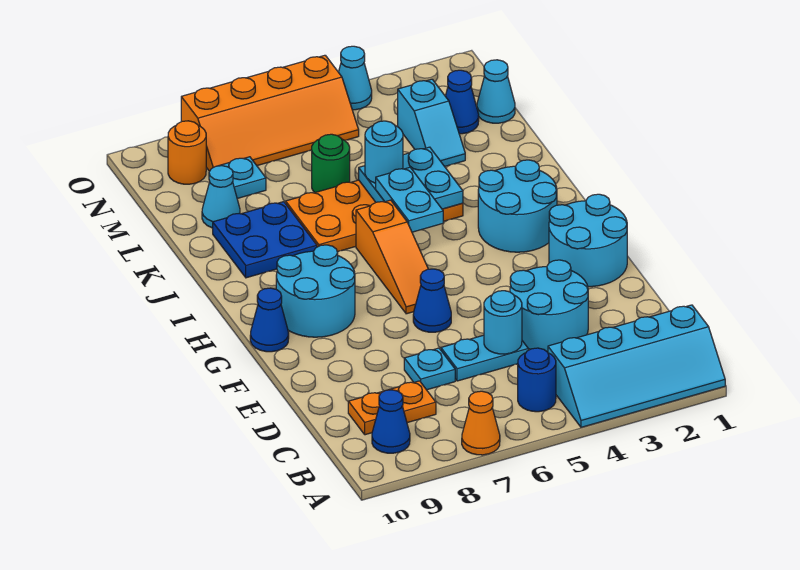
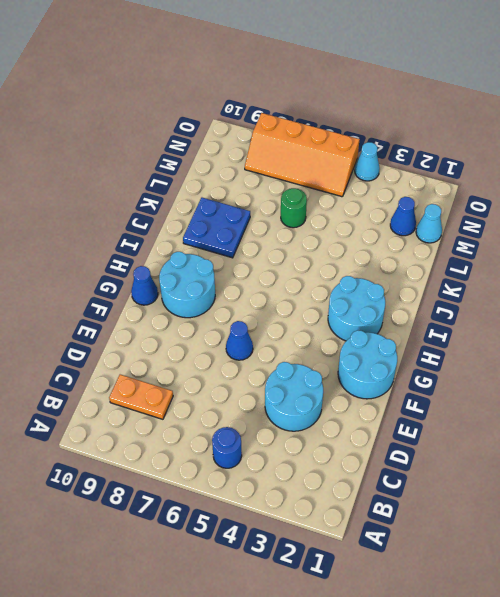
none -> cyan slope A1:B4 level 1 top B
none -> orange cone A7 level 1
none -> blue cone B9 level 1

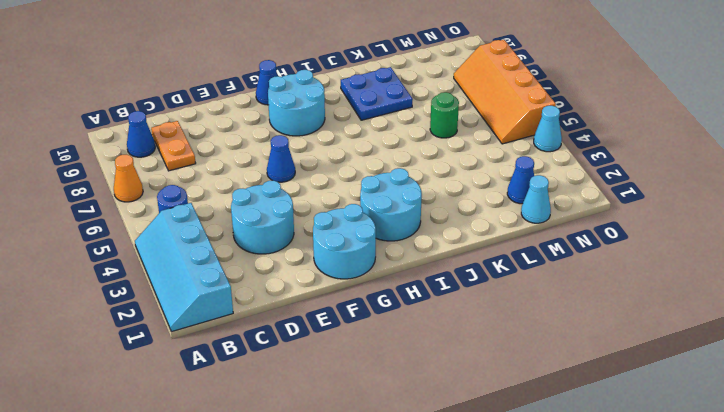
none -> cyan plate D5:D6 level 1
none -> cyan plate D7 level 1
none -> orange slope G6:I6 level 1 top I

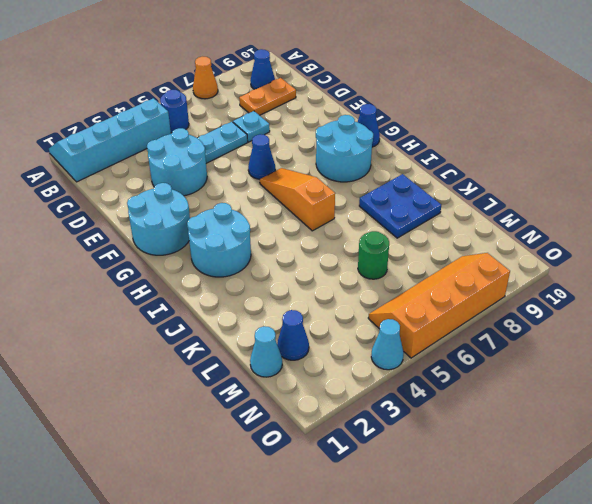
none -> orange plate J4:K7 level 1
none -> cyan slope L3:M3 level 1 top M
none -> cyan cone L9 level 1

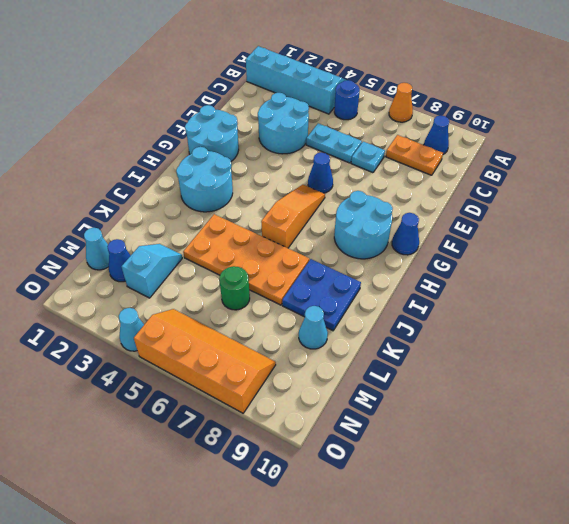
none -> cyan plate M8 level 1
none -> orange round brick N9 level 1
none -> cyan round brick D5 level 2

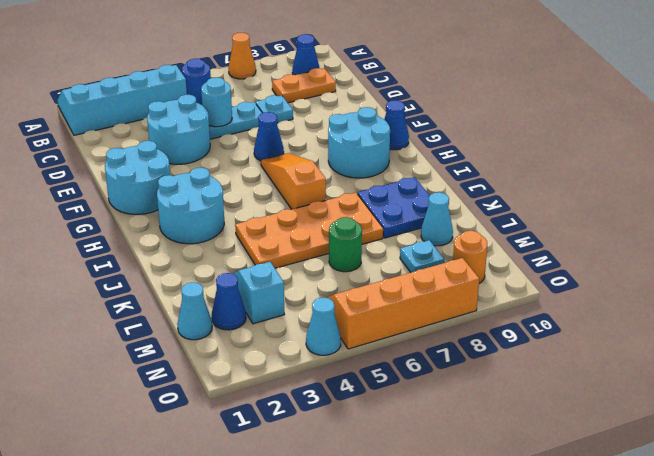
none -> cyan plate J4:K5 level 2
none -> cyan plate I5:J5 level 3
none -> cyan round brick K5 level 3

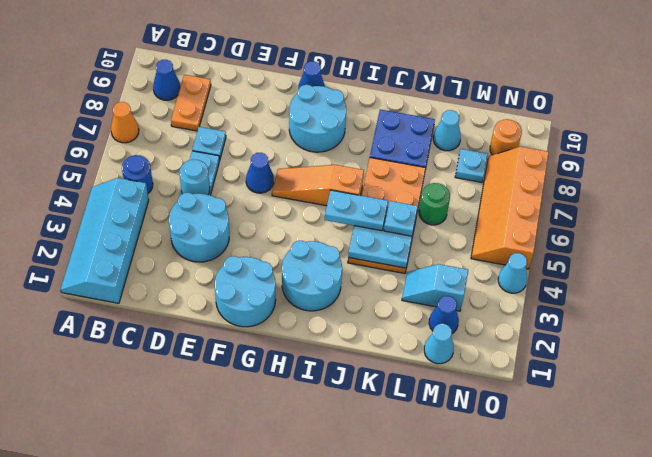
cyan plate K5 level 3 -> cyan round brick K5 level 3

